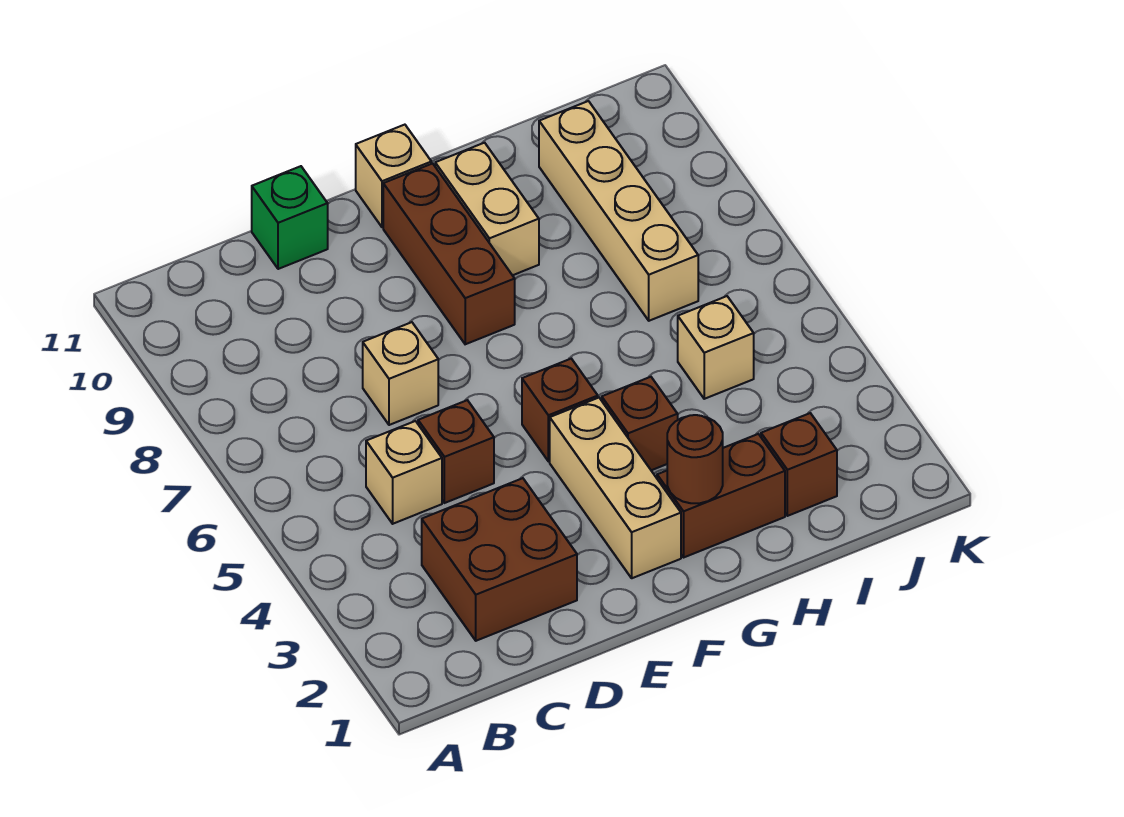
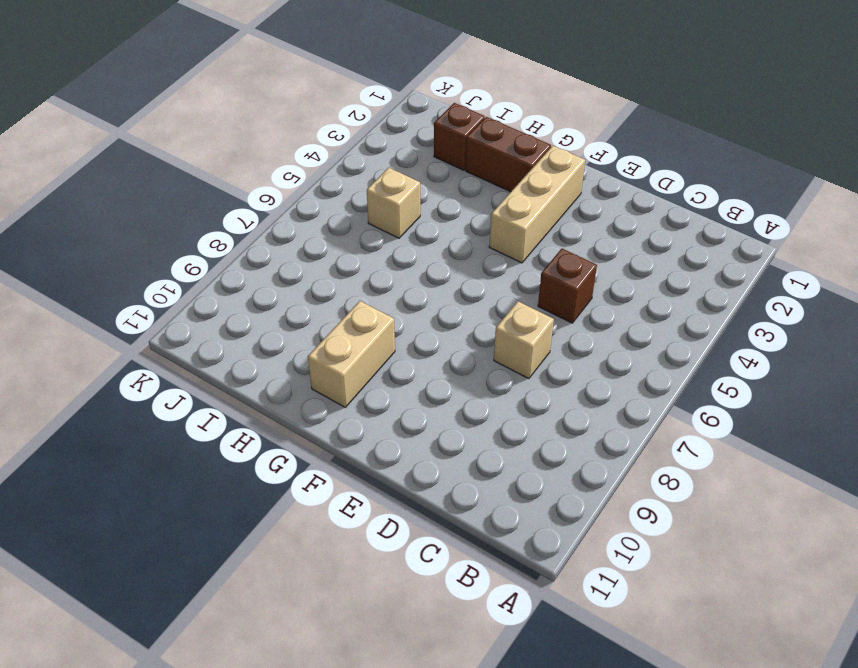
none -> brown brick C2:D3 level 1
none -> tan brick C5 level 1
none -> green brick D11 level 1

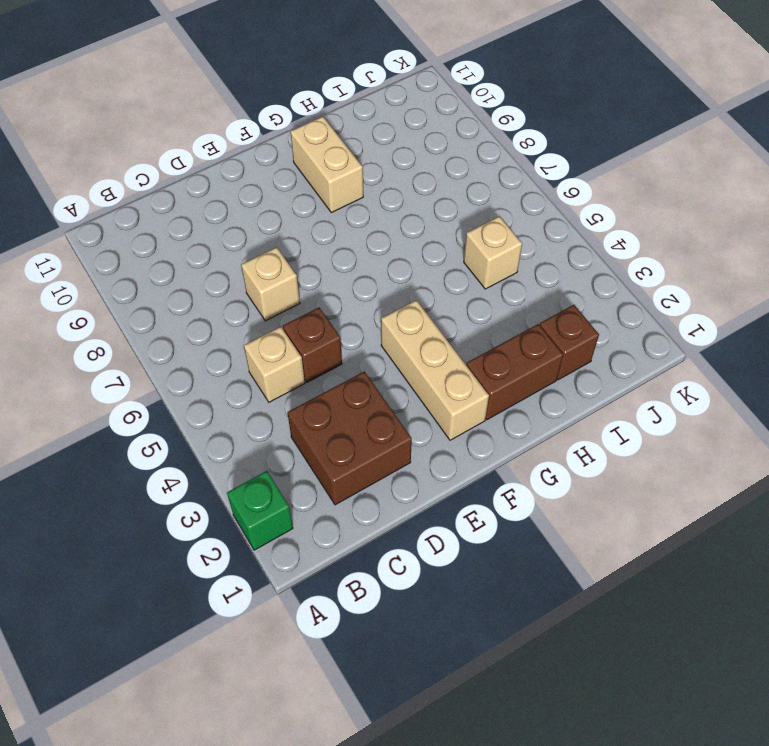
green brick A2 level 1 -> green brick D11 level 1
none -> brown brick F5 level 1
none -> brown brick F8:F10 level 1
none -> tan brick F11 level 1

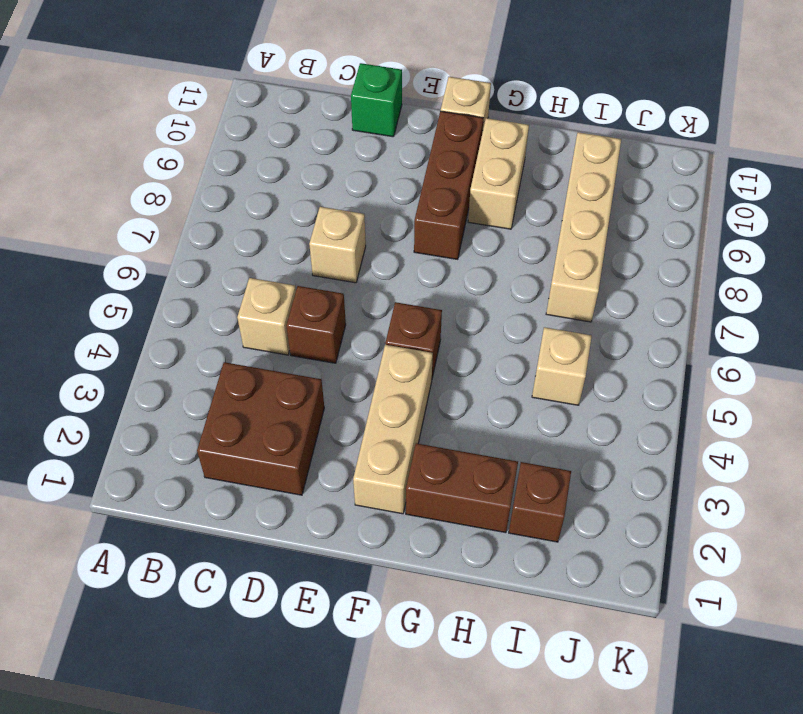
none -> brown brick G4 level 1
none -> brown round brick G2 level 2

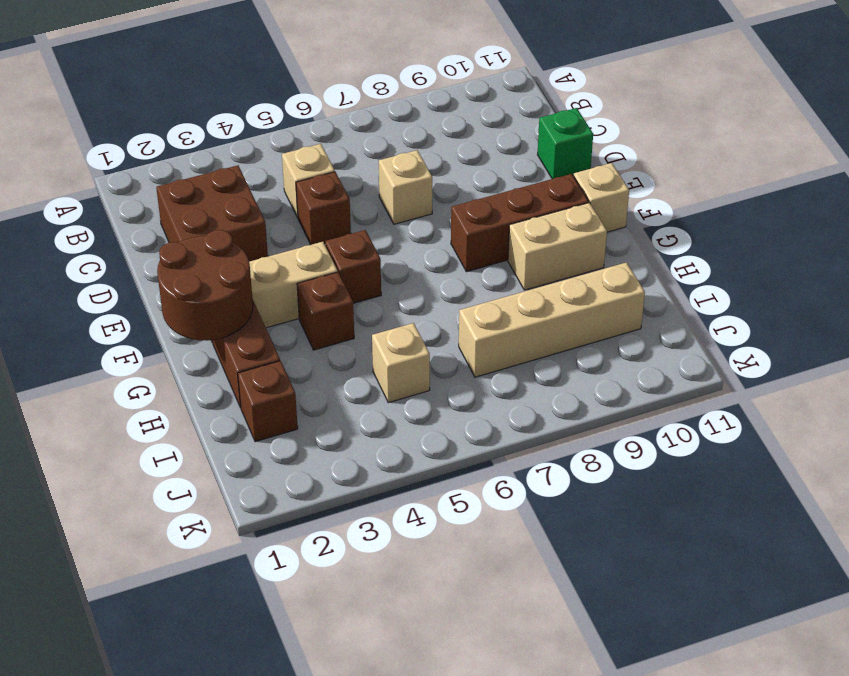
brown round brick F1:G2 level 2 -> brown round brick G2 level 2

